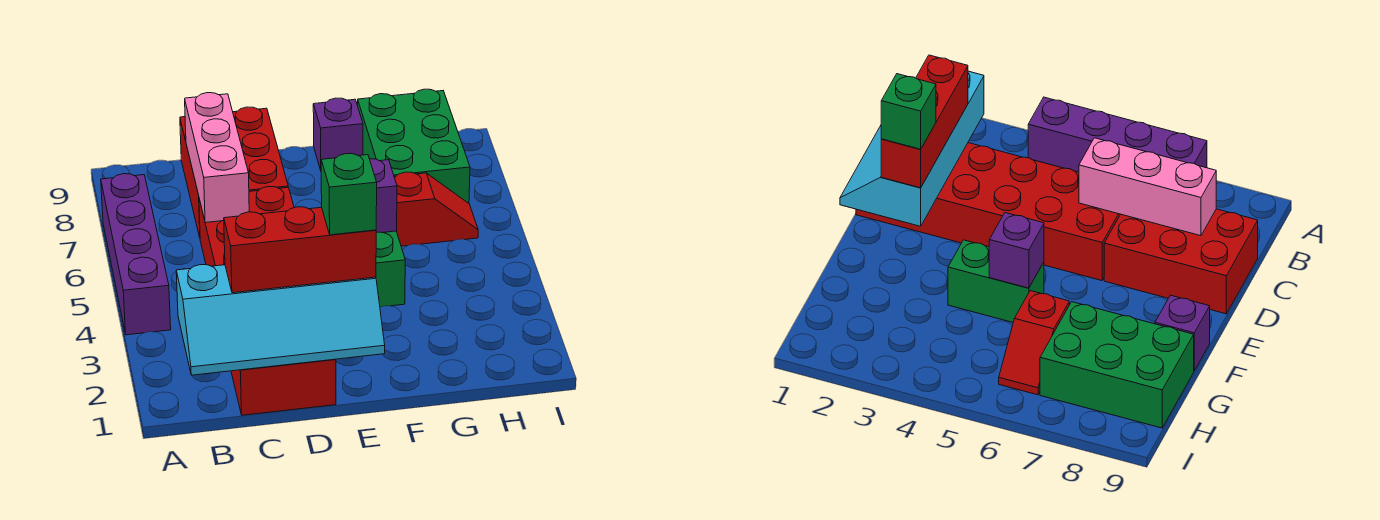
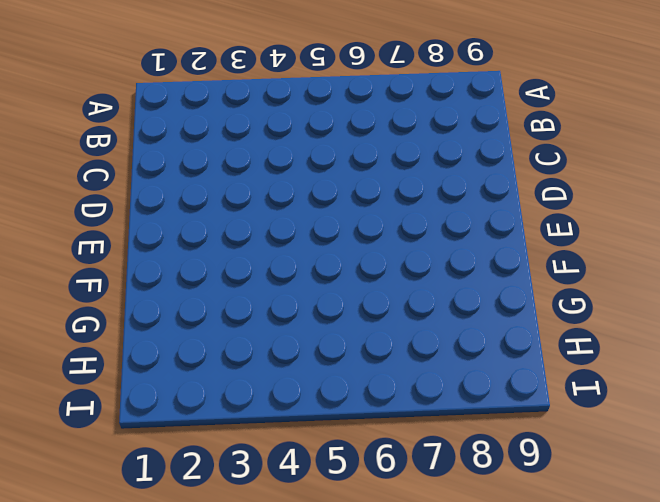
none -> purple brick A4:A7 level 1
none -> red brick C1:D6 level 1
none -> red brick C7:D9 level 1

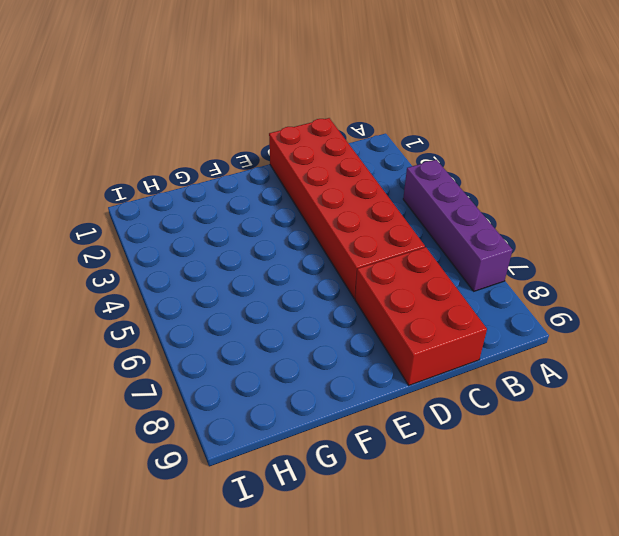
none -> green brick F4:F5 level 1
none -> purple brick F9 level 1
none -> red slope G6:H6 level 1 top G

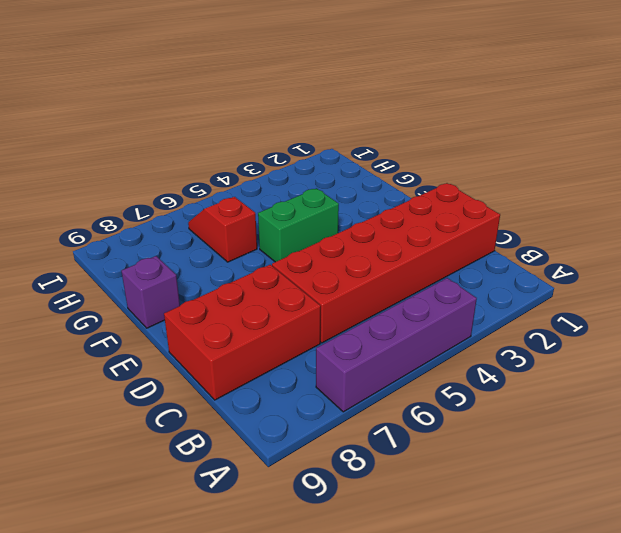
none -> green brick G7:H9 level 1
none -> cyan slope B1:E2 level 2 top 2
none -> pink brick C6:C8 level 2

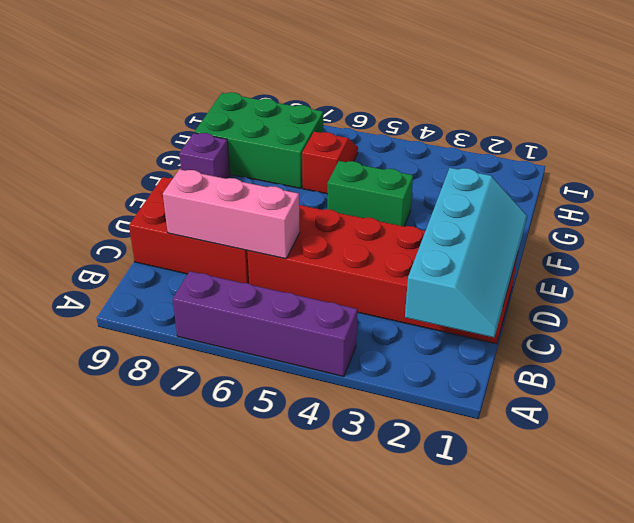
none -> purple brick F5 level 2
none -> red brick C2:E2 level 3
none -> green brick E2 level 4

